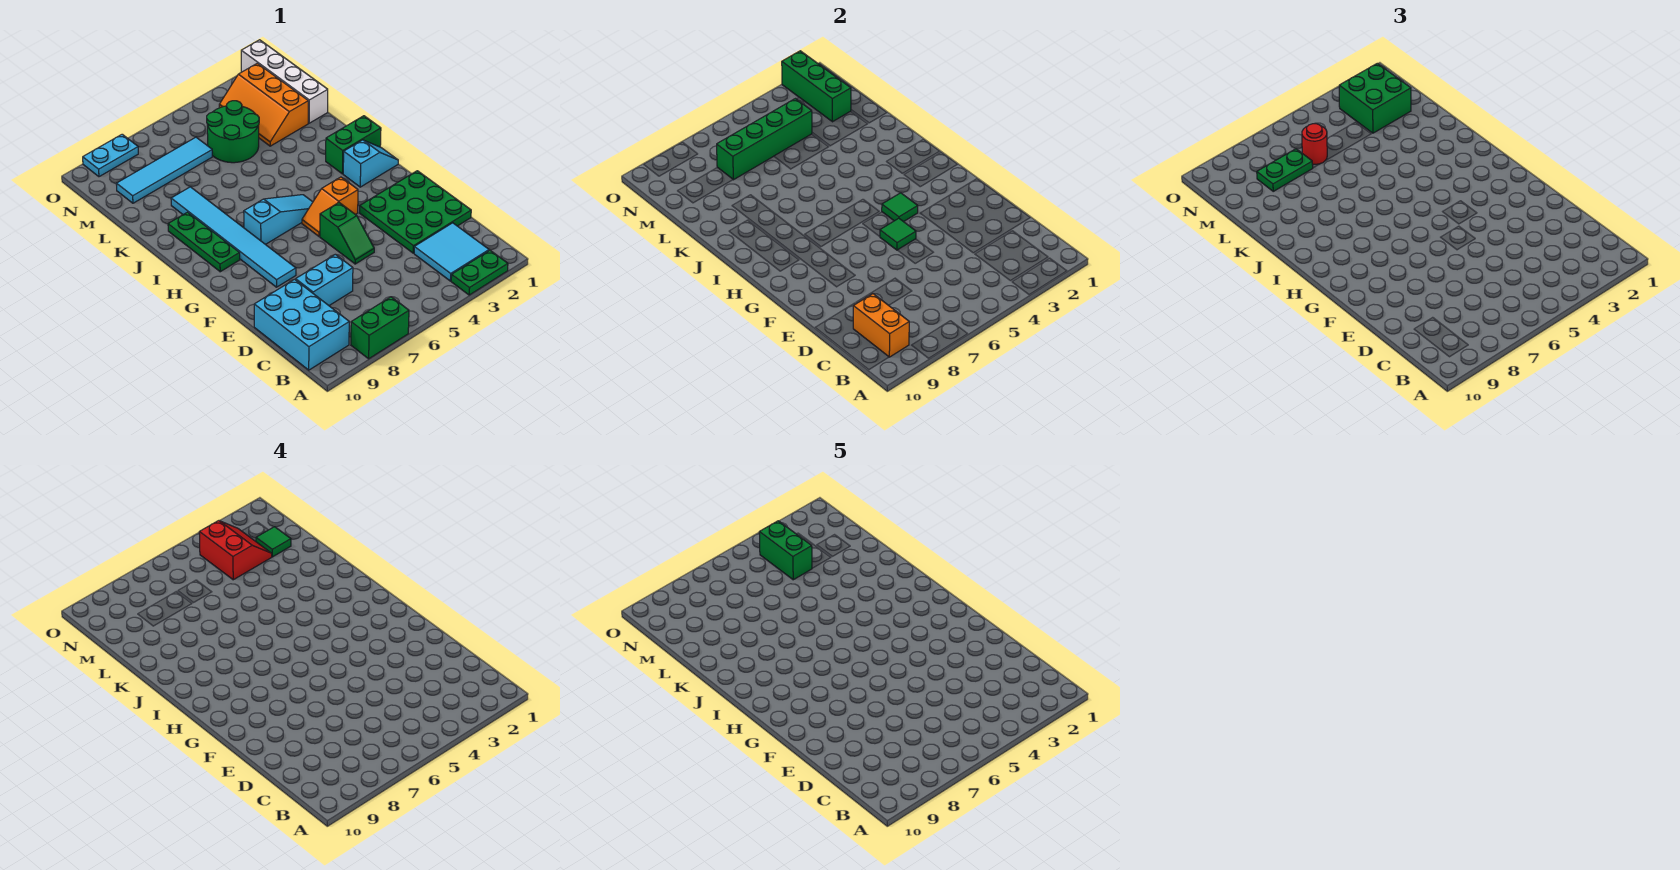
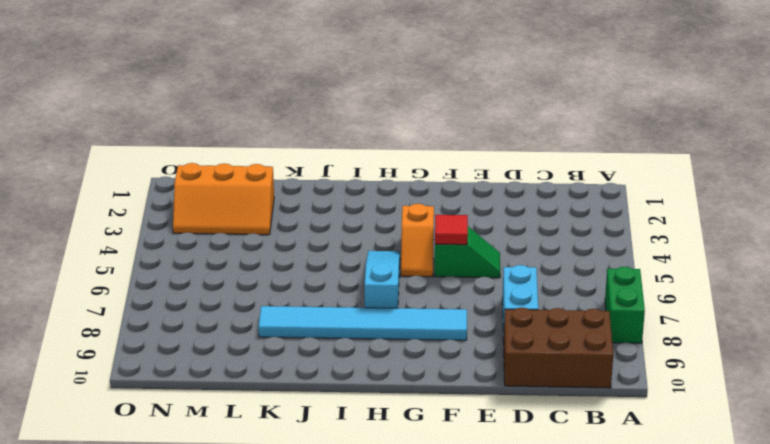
brown brick B9:D10 level 1 -> cyan brick B9:D10 level 1
red tile F5 level 2 -> green tile F5 level 2
none -> green plate A2:A3 level 1
none -> cyan tile B2:C3 level 1
none -> green plate D1:F3 level 1

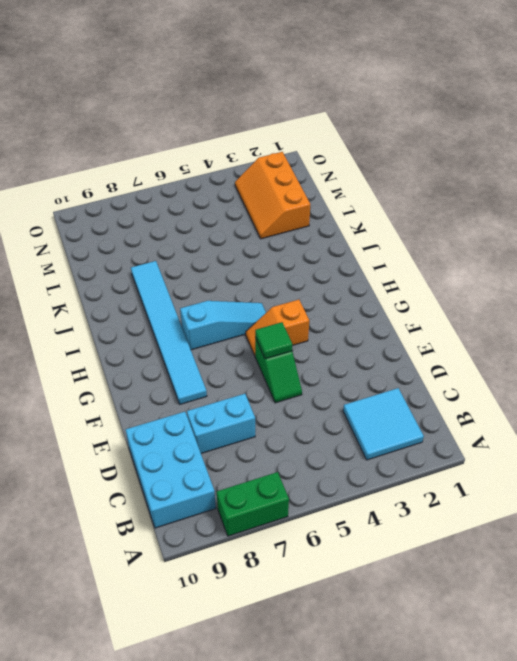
none -> green plate A2:A3 level 1
none -> green plate D1:F3 level 1
none -> cyan slope H1:H2 level 1 top 2

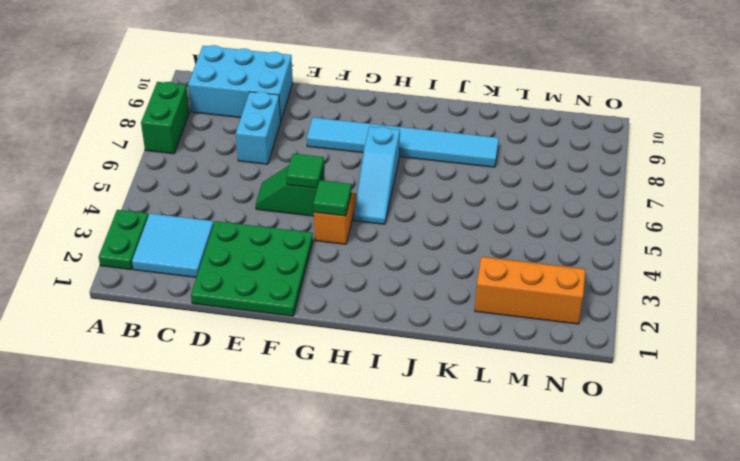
none -> cyan slope H1:H2 level 1 top 2
none -> green plate H9:J9 level 1
none -> green brick I1:I2 level 1

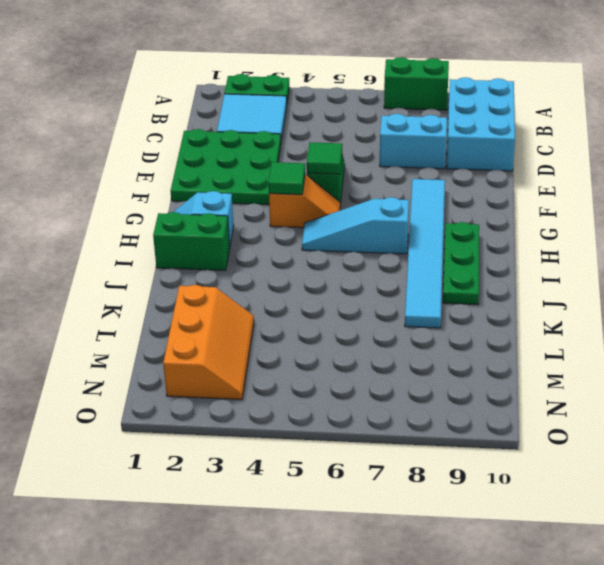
none -> white brick L1:O1 level 1
none -> green round brick L4:M5 level 1
none -> cyan tile M6:M9 level 1

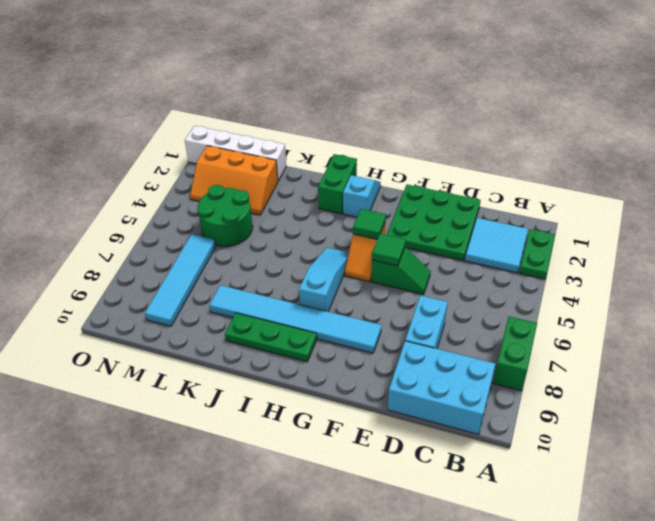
none -> cyan plate O8:O9 level 1
none -> orange brick B9:C9 level 2
none -> green brick M2:O2 level 2

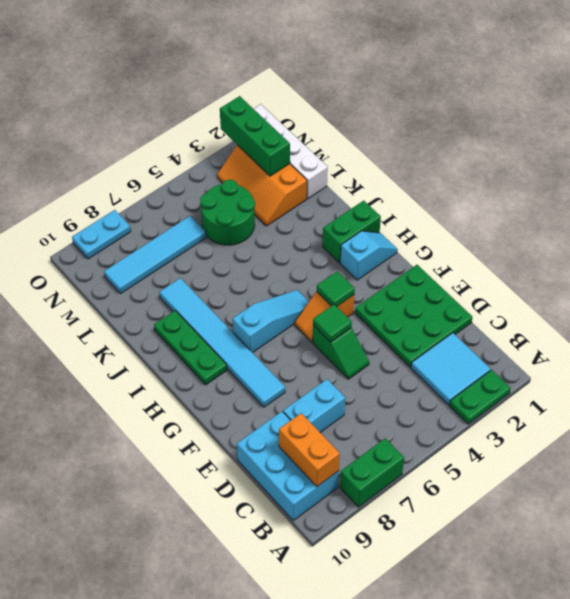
none -> green brick M4:M7 level 2
none -> green brick M2:N3 level 3
none -> red round brick M6 level 3

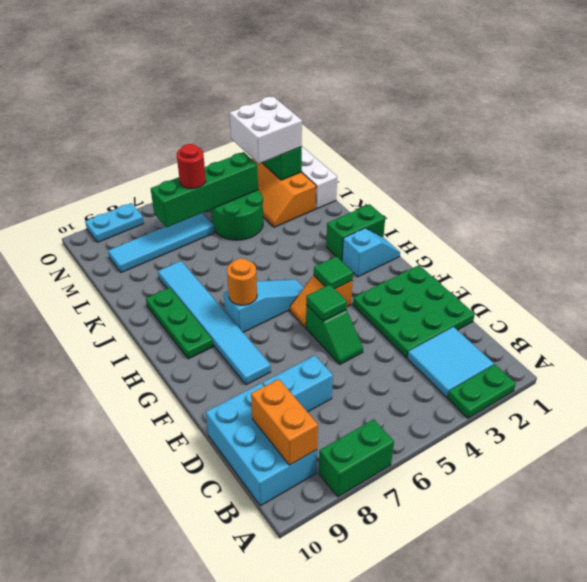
orange round brick H7 level 2 -> none
white brick M2:N3 level 3 -> green brick M2:N3 level 3
none -> green plate M7:M8 level 3
none -> green tile M2 level 4
none -> red slope M3:N4 level 4 top 4

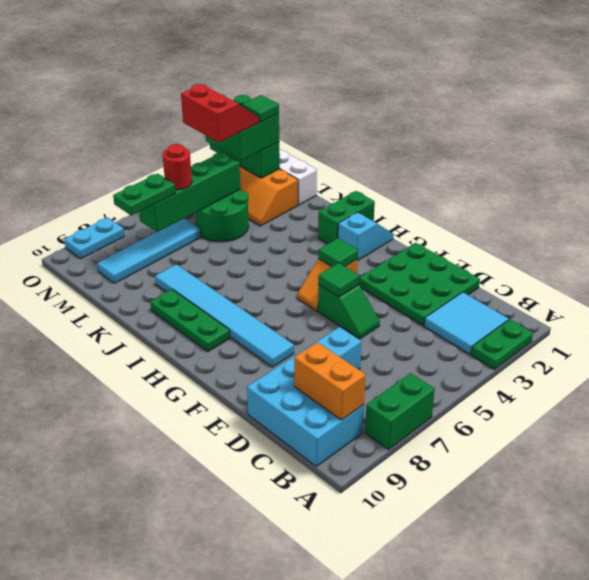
none -> cyan slope H5:H7 level 1 top 7
none -> green brick M4:N4 level 5

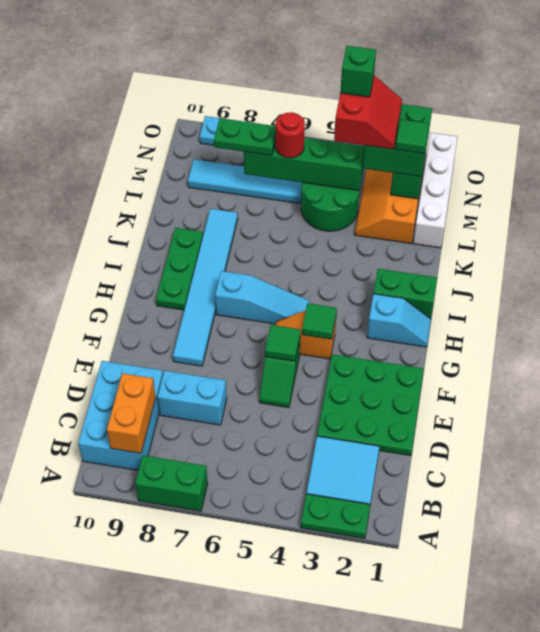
green brick N4 level 5 -> green brick M4:N4 level 5

